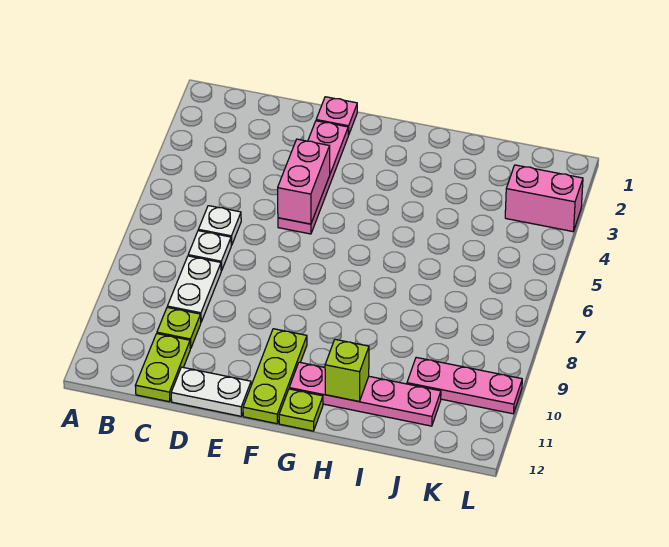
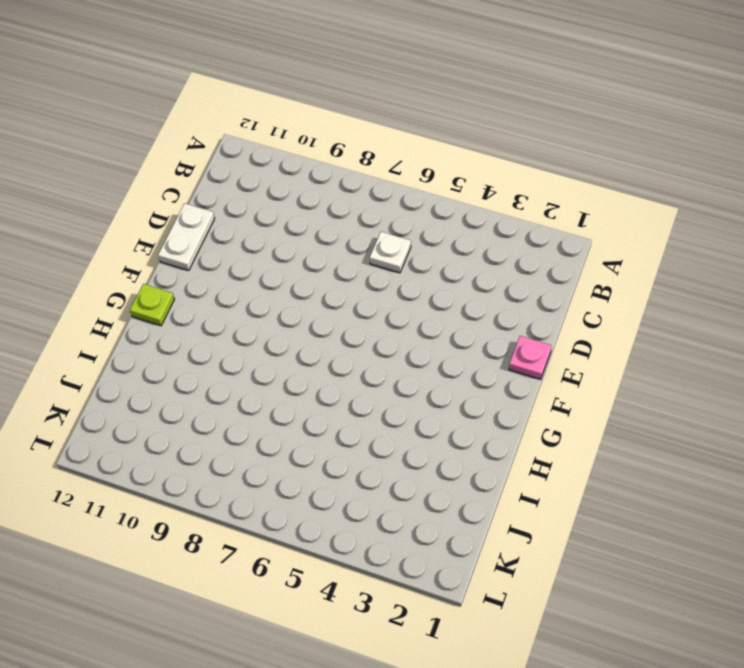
none -> white plate C7 level 1
none -> white plate C8:C9 level 1
none -> lime plate C10 level 1

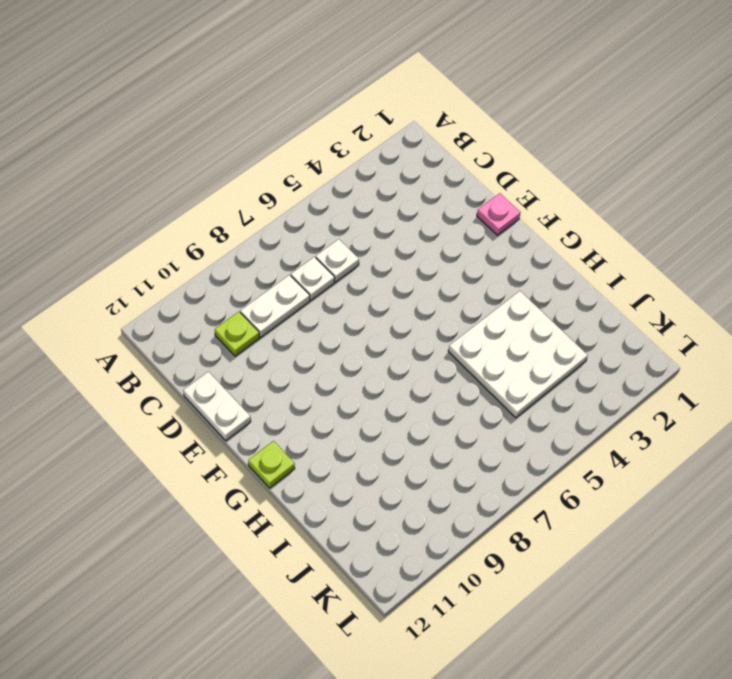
white plate H3:J5 level 1 -> none
none -> lime plate C11:C12 level 1
none -> pink plate E2:E5 level 1
none -> lime plate F10:F12 level 1

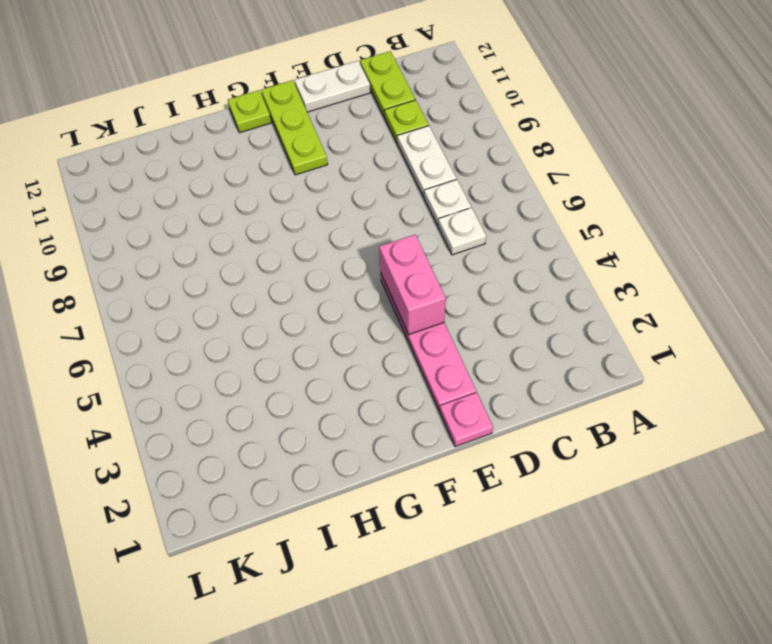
none -> pink plate G11:J11 level 1
none -> pink plate J10:L10 level 1
none -> pink brick K3:L3 level 1

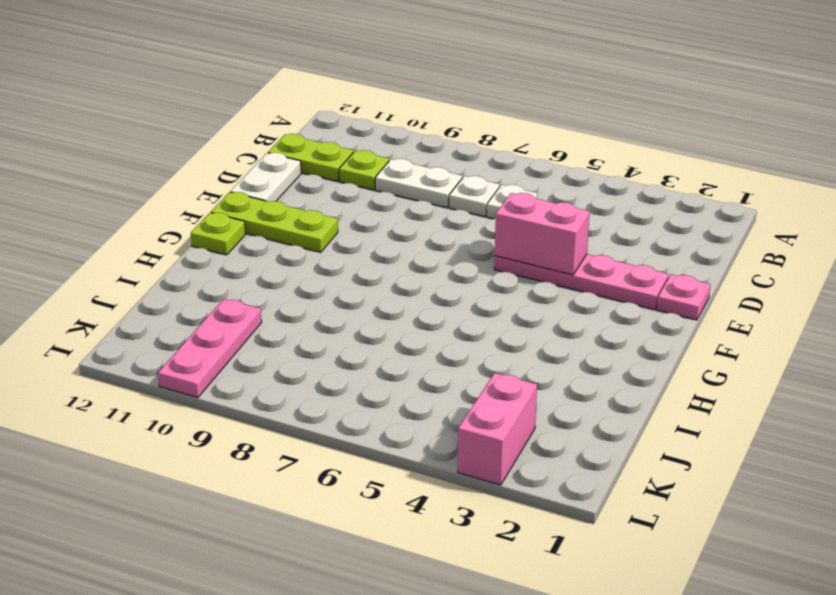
none -> pink plate G11:J11 level 1
none -> lime brick H11 level 2

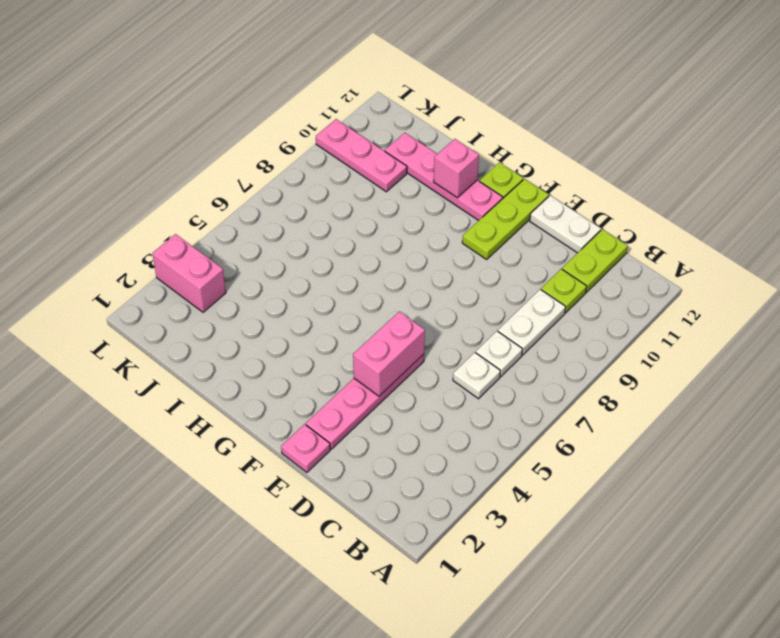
pink brick H11 level 2 -> lime brick H11 level 2

